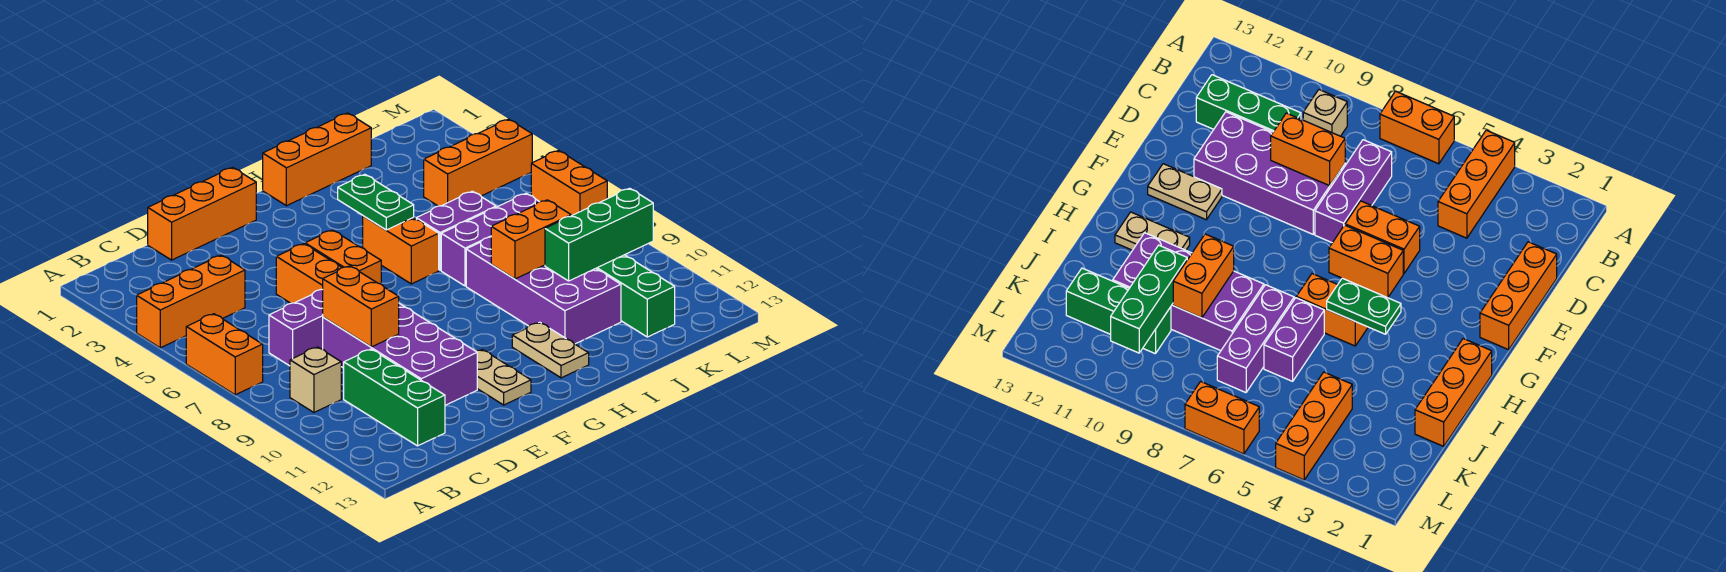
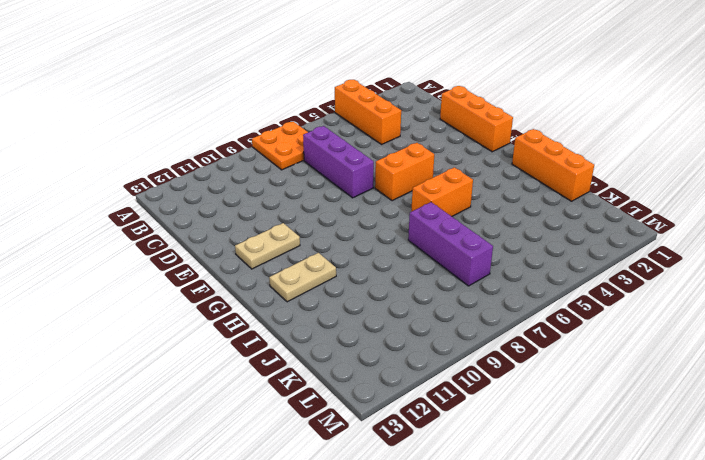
orange plate A7:B8 level 1 -> orange brick A6:A7 level 1
none -> tan brick B9 level 1
none -> green brick C10:C12 level 1
none -> purple brick D8:E11 level 1

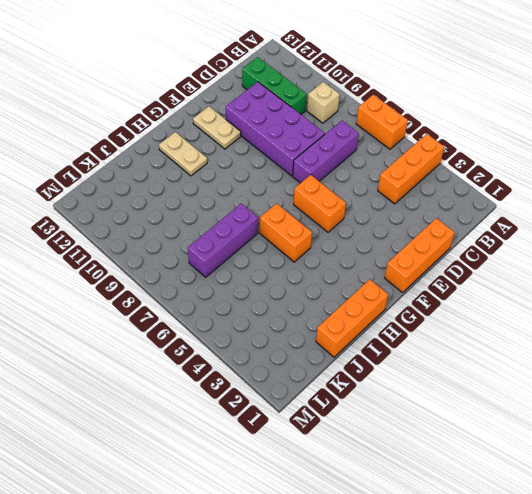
none -> orange brick E5:E6 level 1
none -> purple brick I6:J6 level 1
none -> purple brick I8:J11 level 1

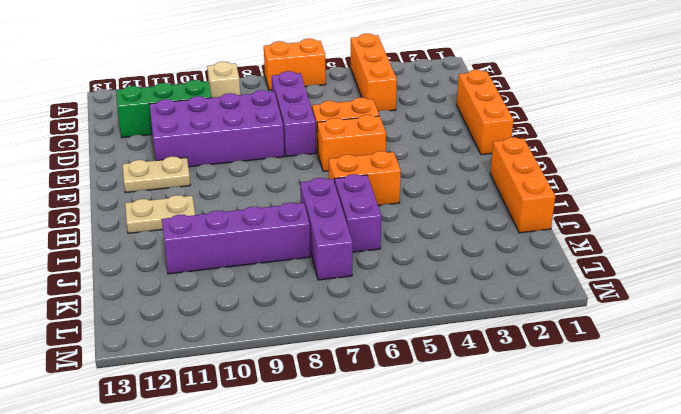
purple brick J8:J11 level 1 -> purple brick I8:J11 level 1
none -> orange brick K4:M4 level 1
none -> green brick K10:K12 level 1
none -> orange brick M6:M7 level 1

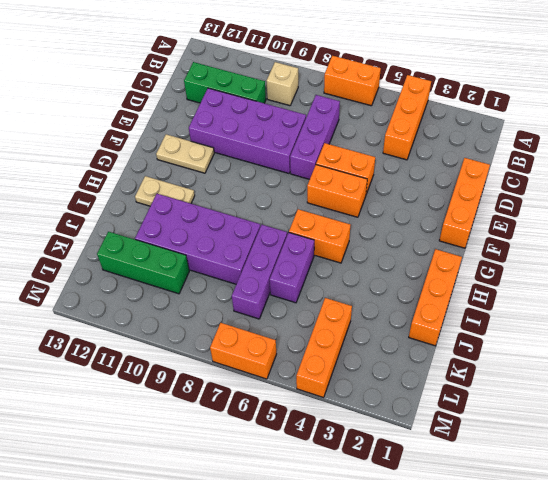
none -> orange brick D8:D9 level 2
none -> green plate H4:H5 level 2
none -> orange brick I9:J9 level 2

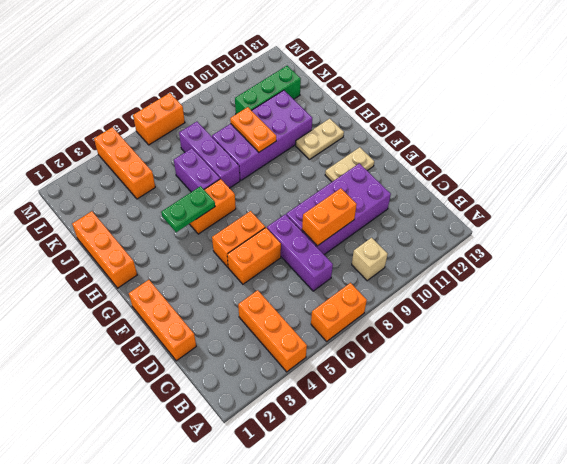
orange plate I9:J9 level 2 -> orange brick I9:J9 level 2
none -> green brick C10:C12 level 1
none -> green brick J10:L10 level 2

